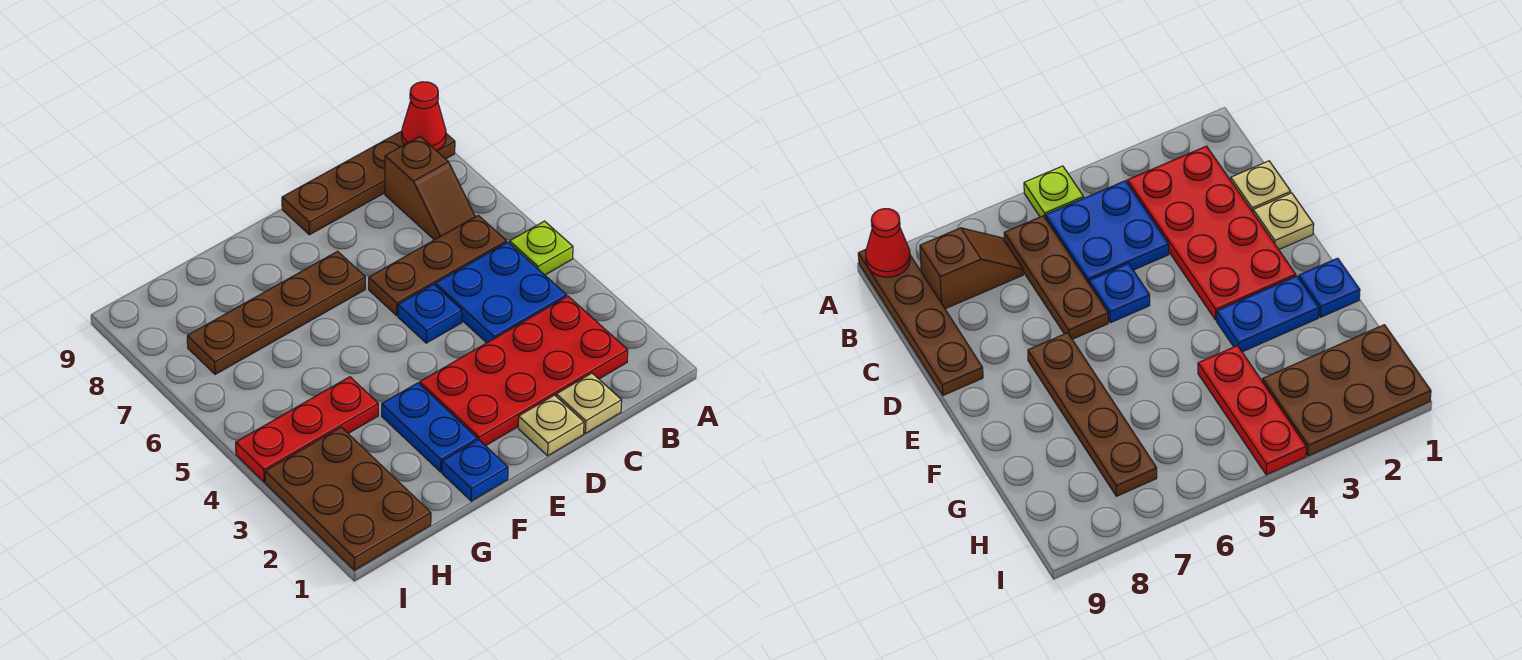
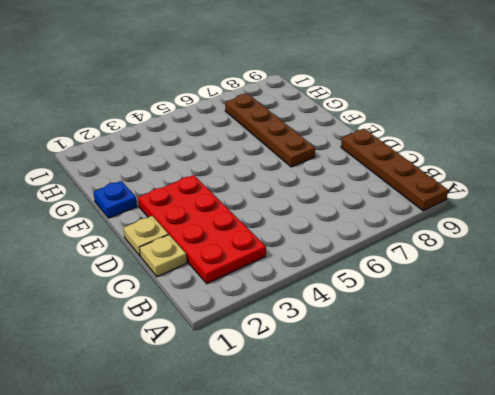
none -> lime plate A5 level 1
none -> blue plate B4:C5 level 1
none -> brown plate B6:D6 level 1

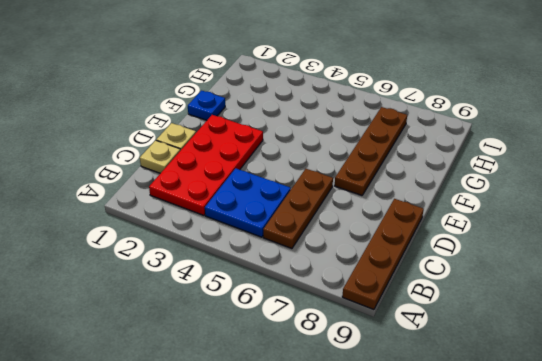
none -> lime plate A5 level 1
none -> brown slope B7:B8 level 1 top 8
none -> blue plate D5 level 1

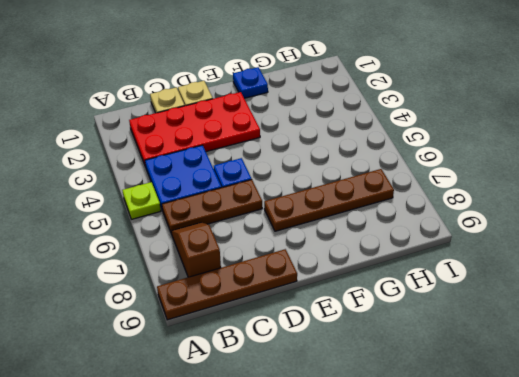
none -> blue plate F2:F3 level 1
none -> red plate G4:I4 level 1
none -> brown plate H1:I3 level 1

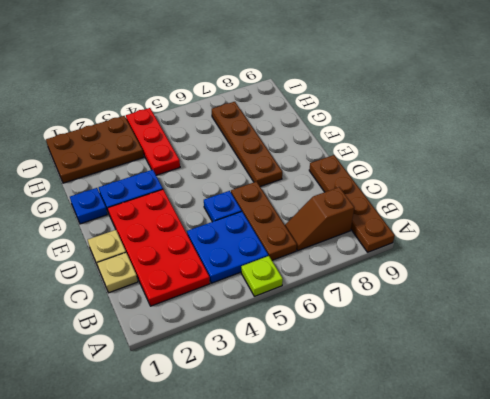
none -> red cone A9 level 2

